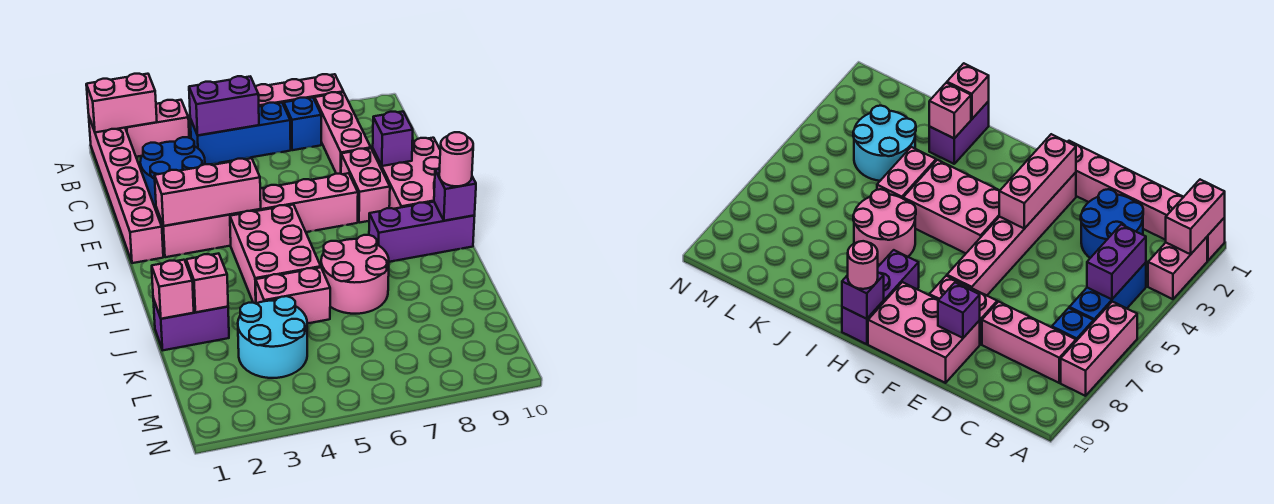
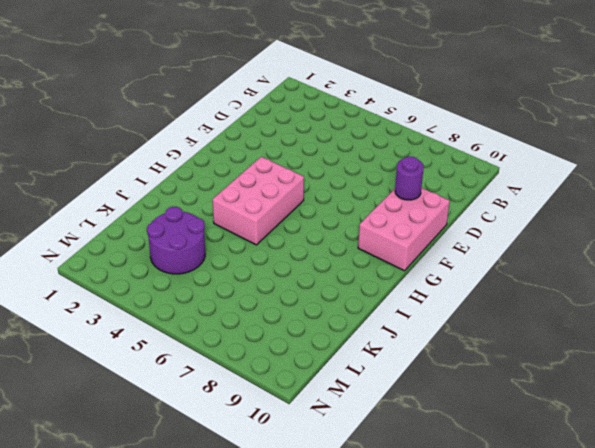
purple round brick E9 level 2 -> purple brick E9 level 2
purple round brick K3:L4 level 1 -> cyan round brick K3:L4 level 1
none -> pink brick A1:F1 level 1
none -> pink brick A2:A3 level 1
none -> pink brick A6:A8 level 1

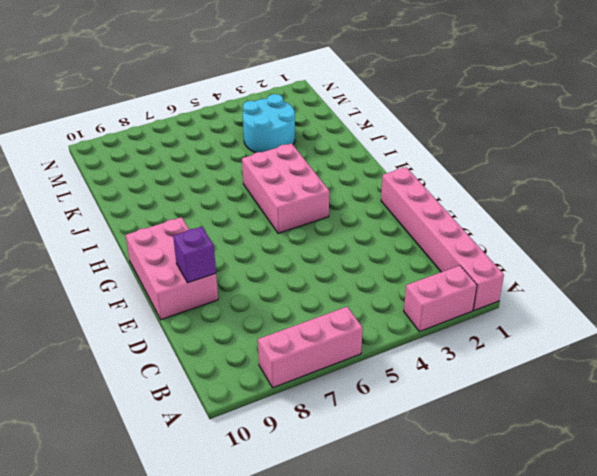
none -> blue brick B4:B6 level 1
none -> blue brick B7 level 1
none -> pink brick B8:D8 level 1

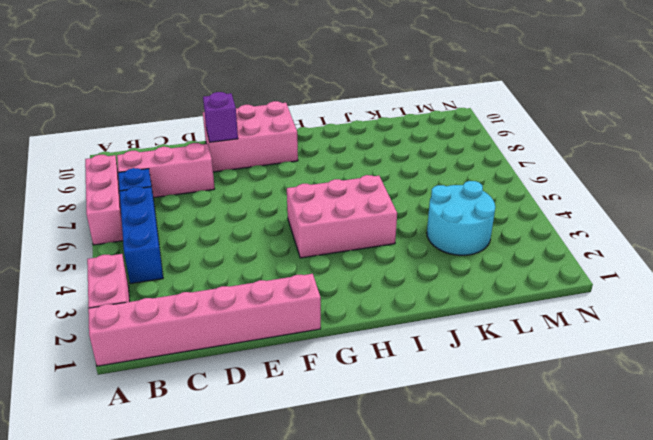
none -> blue round brick C2:D3 level 1
none -> pink brick E8:F8 level 1
none -> pink brick F2:F7 level 1

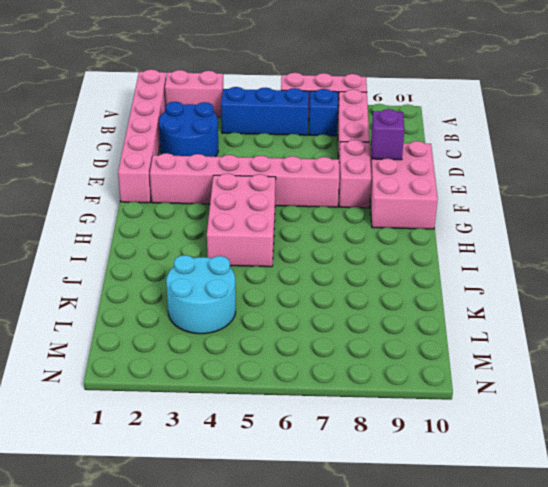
none -> purple brick H8:H10 level 1
none -> pink round brick I6:J7 level 1
none -> purple brick J1:J2 level 1

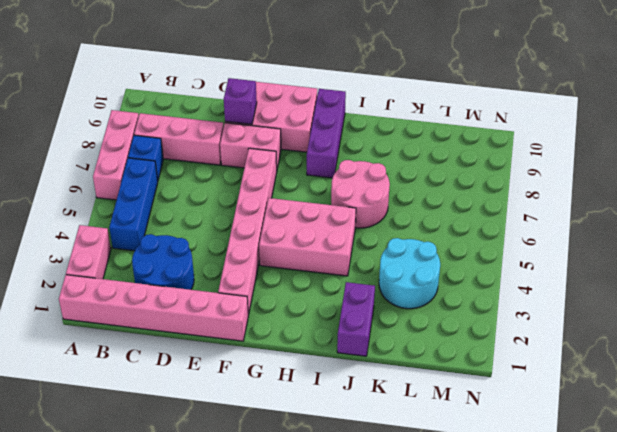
none -> pink brick J4:J5 level 1
none -> pink brick A1:A2 level 2
none -> purple brick B4:B5 level 2

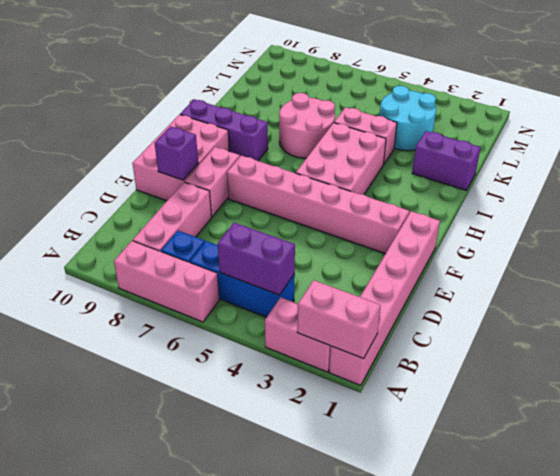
none -> blue round brick C2:D3 level 1
none -> pink brick F2:F4 level 2
none -> purple brick H10 level 2

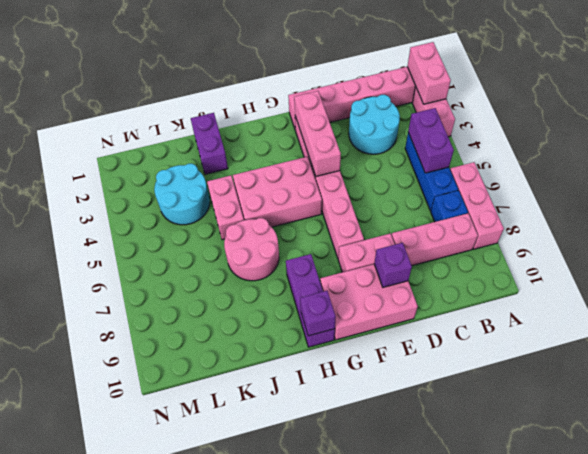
cyan round brick C2:D3 level 1 -> blue round brick C2:D3 level 1
none -> pink brick J1 level 2
none -> pink brick J2 level 2
none -> pink round brick H10 level 3

